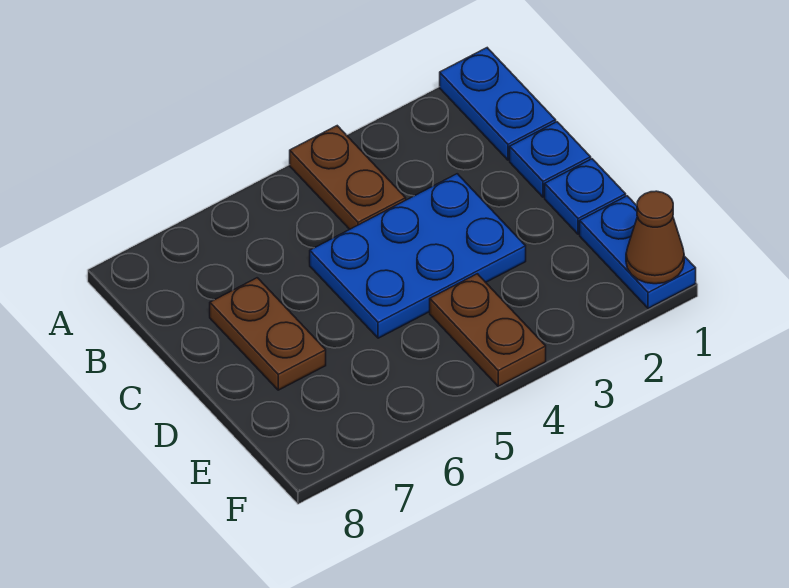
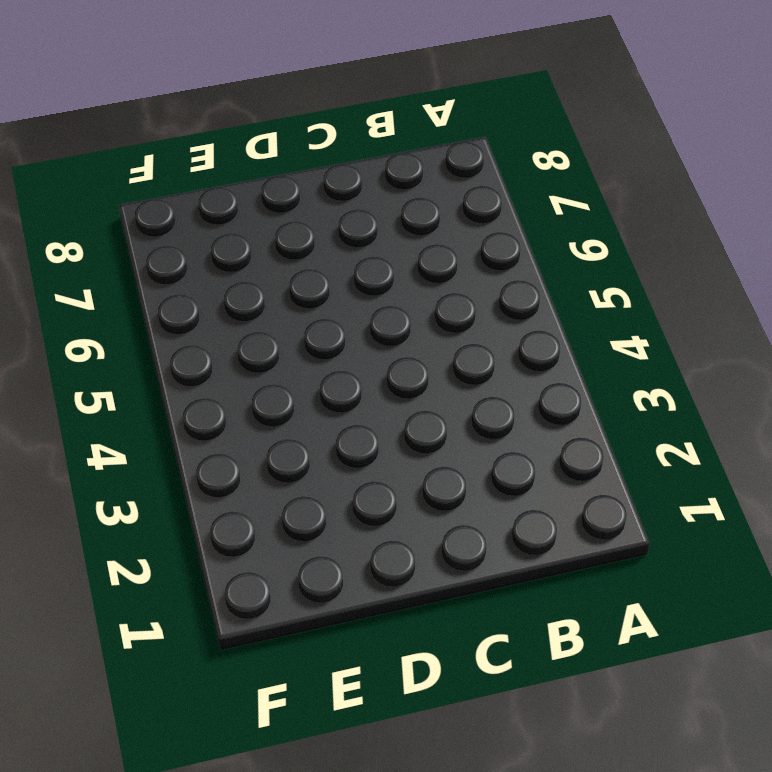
none -> blue plate A1:B1 level 1
none -> brown plate A4:B4 level 1

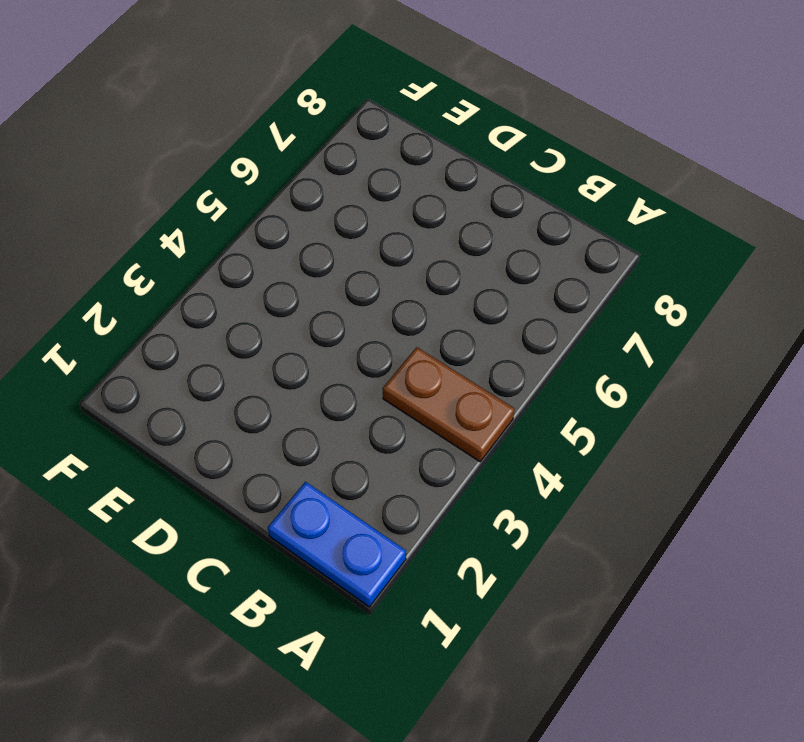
none -> blue plate C1 level 1
none -> blue plate C3:D5 level 1

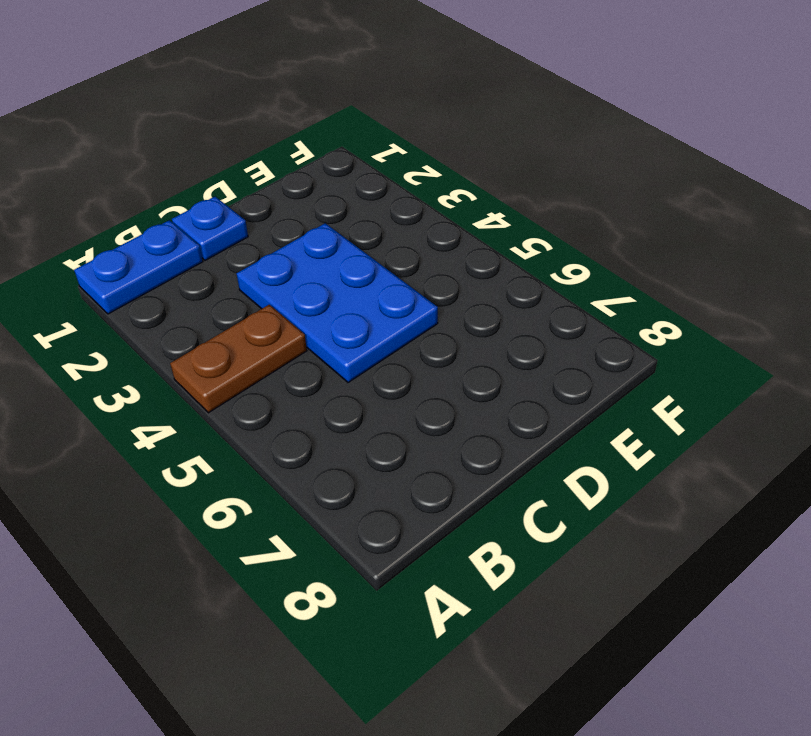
none -> brown plate C7:D7 level 1
none -> blue plate D1 level 1

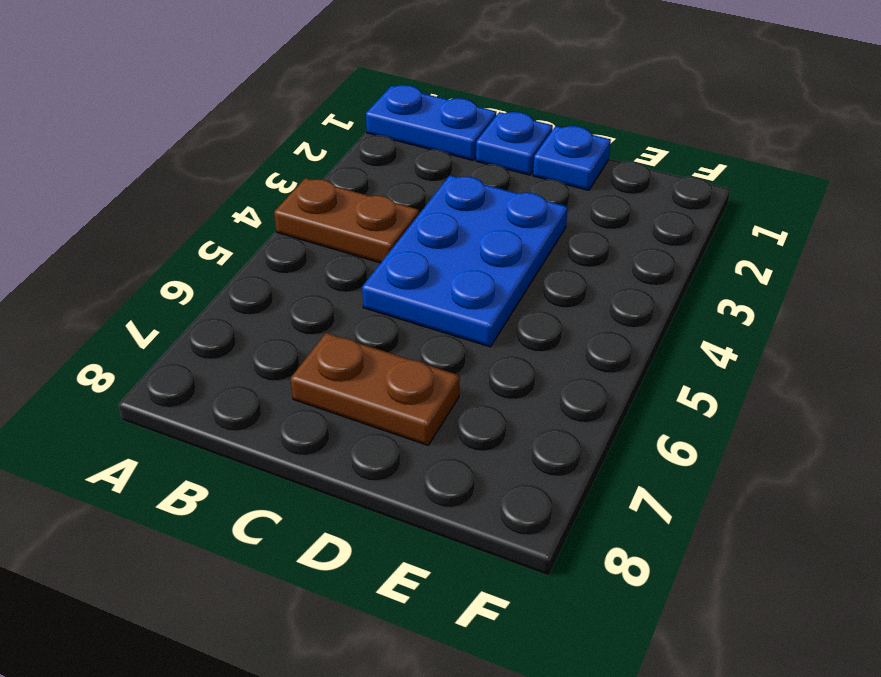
none -> blue plate E1:F1 level 1
none -> brown plate E4:F4 level 1

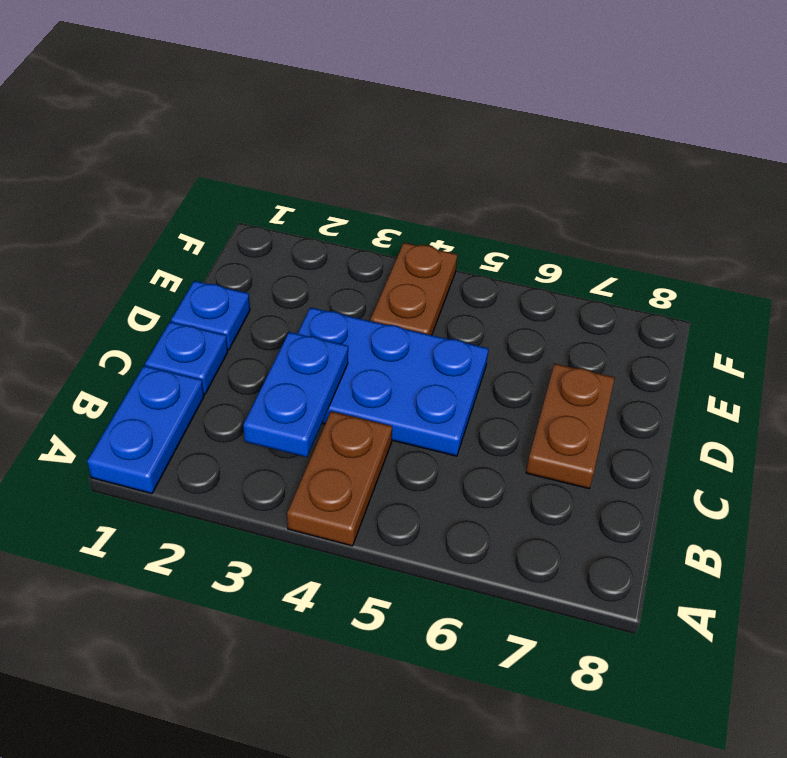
blue plate B3:C3 level 2 -> blue plate E1:F1 level 1
none -> brown cone F1 level 2

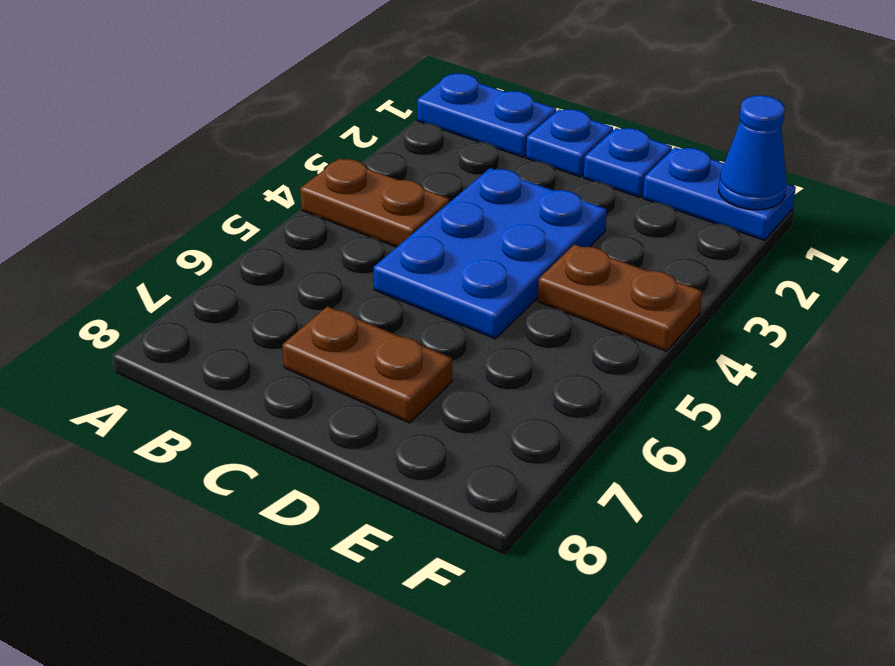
blue cone F1 level 2 -> brown cone F1 level 2

